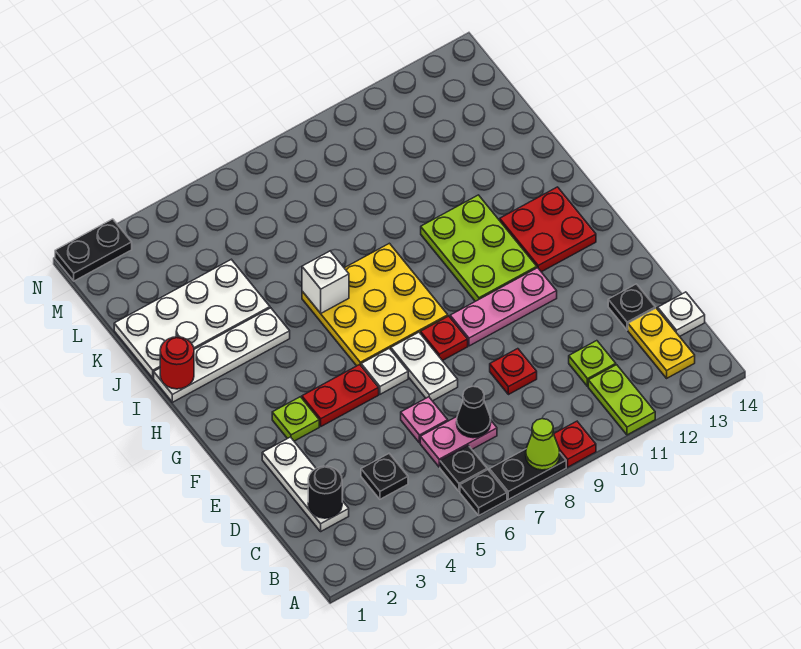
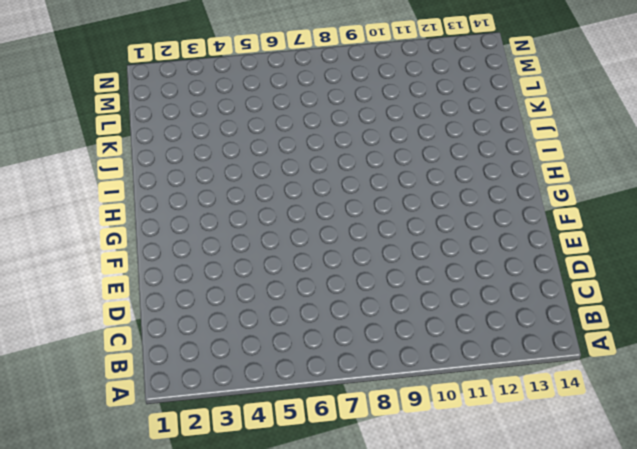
none -> black plate A6 level 1
none -> black plate A7:A8 level 1
none -> red plate A9 level 1
none -> lime plate A11:B11 level 1

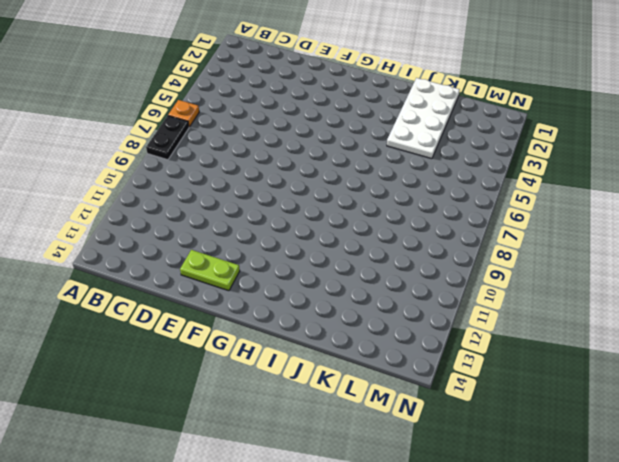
orange plate A6 level 1 -> black plate A6 level 1
lime plate E13:F13 level 1 -> lime plate A11:B11 level 1
none -> red plate A9 level 1
none -> black plate B6 level 1
none -> yellow plate B13:C13 level 1
none -> white plate C2:E2 level 1

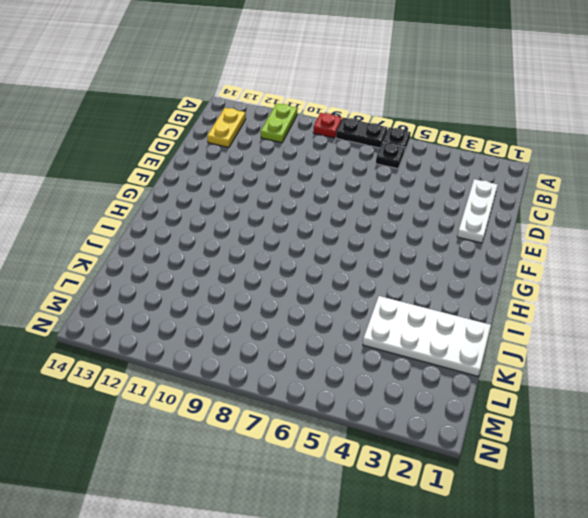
none -> black plate C4 level 1
none -> pink plate C6:C7 level 1
none -> lime plate C11 level 1
none -> white plate C14 level 1

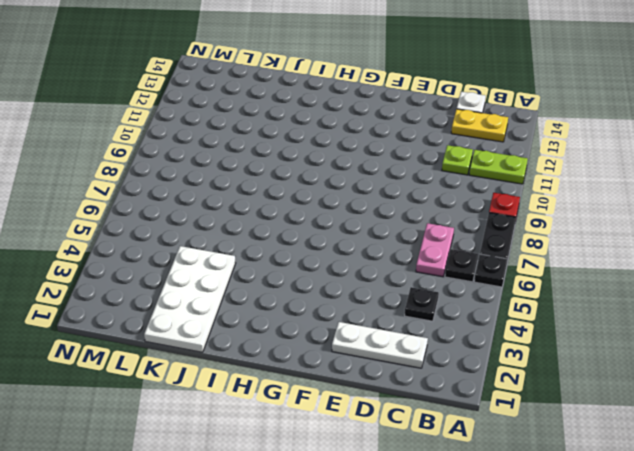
none -> pink plate D6 level 1
none -> red plate D9 level 1
none -> black plate D13 level 1
none -> white plate E7:F7 level 1

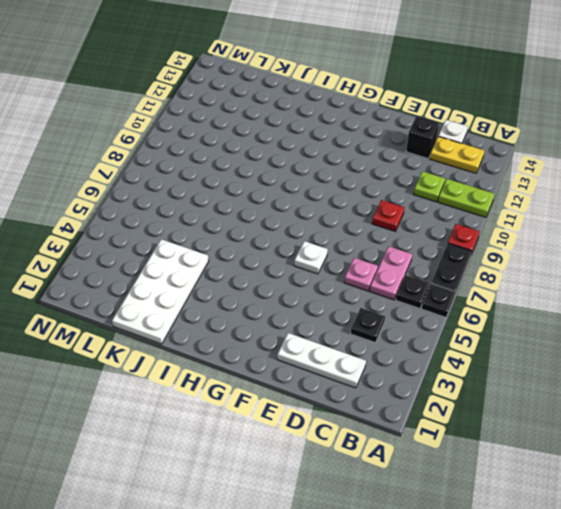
black brick D13 level 1 -> black plate D13 level 1
none -> white plate E7:F7 level 1
none -> lime plate F3 level 1
none -> red plate F4:F5 level 1
none -> red plate F8 level 1

